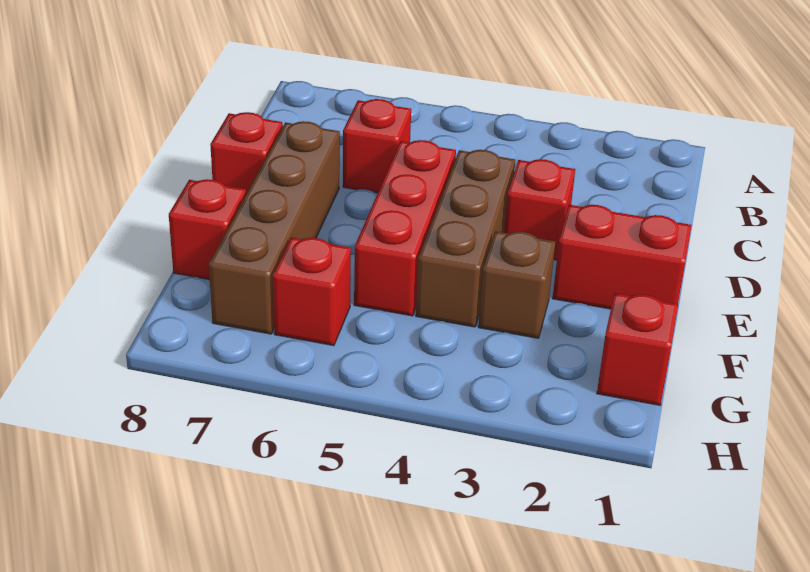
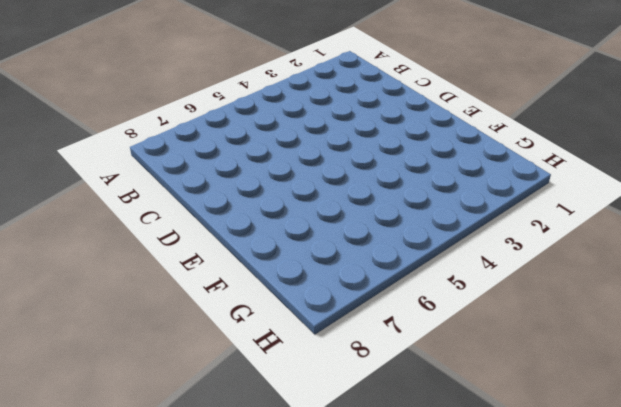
none -> red brick C6 level 1
none -> red brick D3 level 1

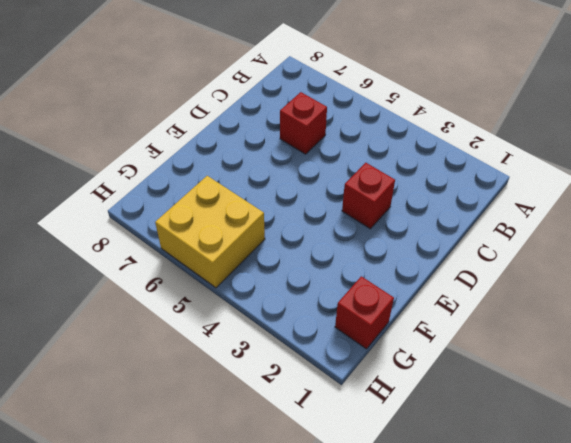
yellow brick G5:H6 level 1 -> red brick G6 level 1
none -> brown brick D4:F4 level 1
none -> red brick D5:F5 level 1

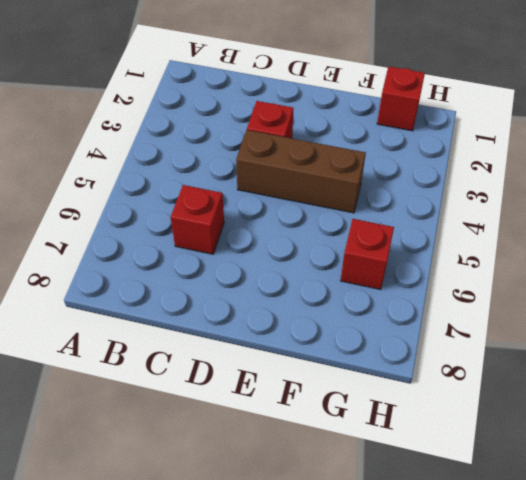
none -> red brick D5:F5 level 1
none -> brown brick D7:G7 level 1

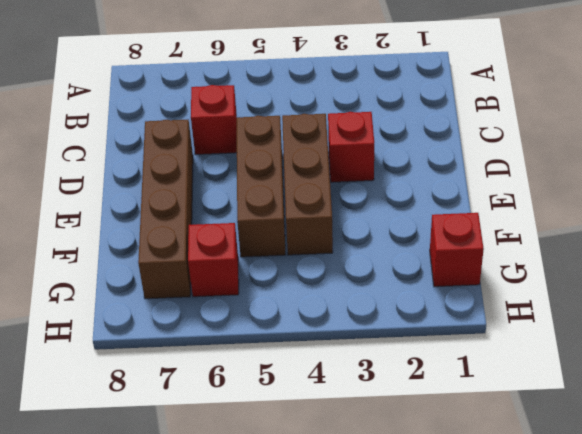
brown brick D5:F5 level 1 -> red brick D5:F5 level 1
none -> red brick D8 level 1
none -> red brick E1:E2 level 1

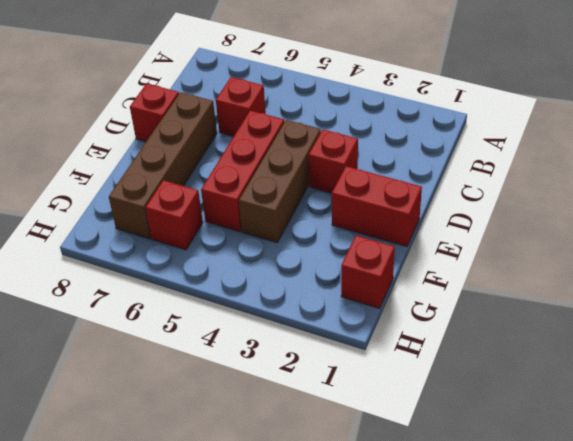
none -> brown brick F3 level 1
none -> red brick F8 level 1

